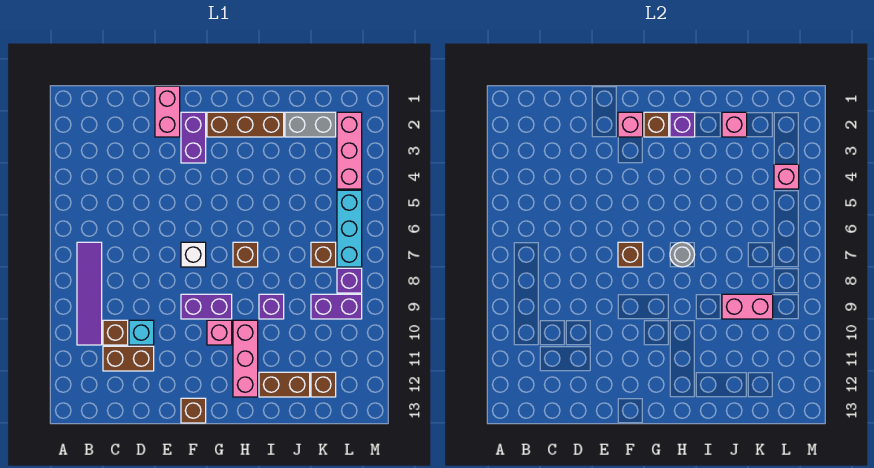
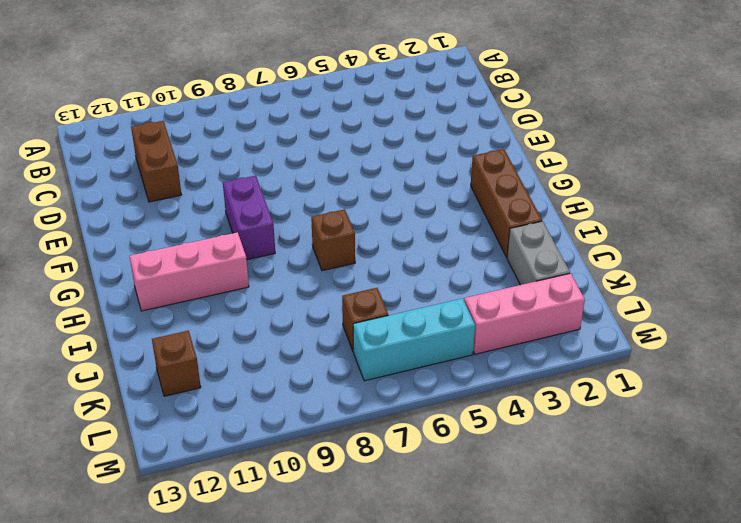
none -> purple tile B7:B10 level 1
none -> brown brick C10 level 1
none -> cyan brick D10 level 1
none -> pink brick E1:E2 level 1

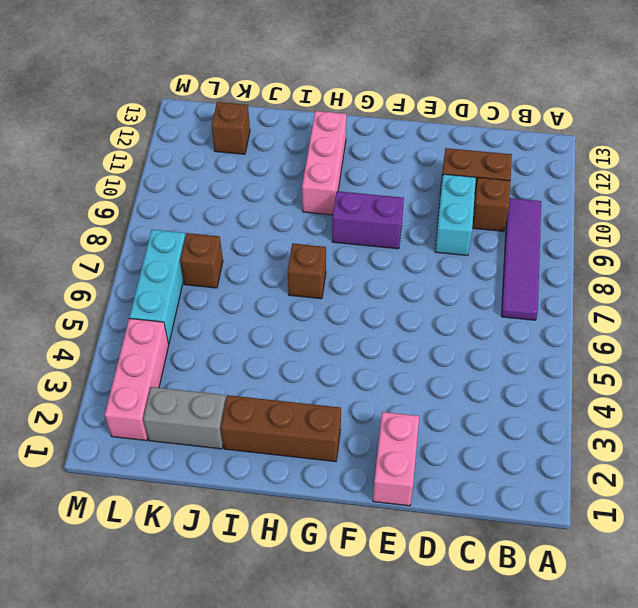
cyan brick D9:D10 level 1 -> cyan brick D10 level 1
none -> purple brick F2:F3 level 1
none -> white brick F7 level 1
none -> brown brick F13 level 1
none -> pink brick G10 level 1

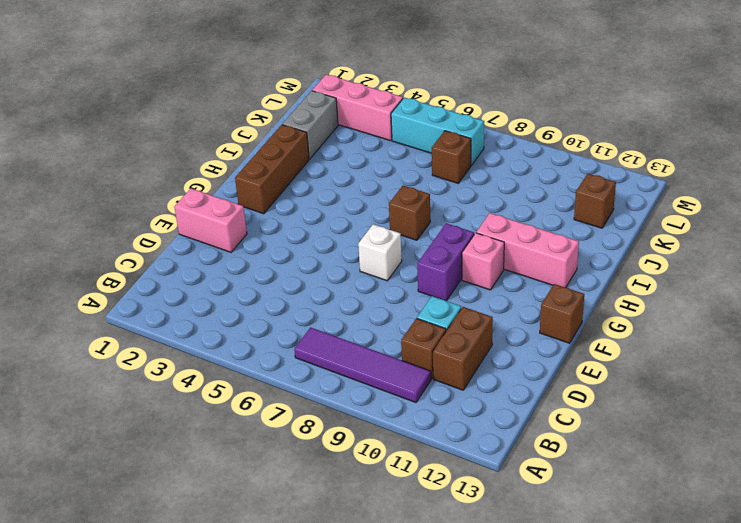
none -> purple brick F2:F3 level 1
none -> purple brick I9 level 1
none -> brown brick I12:J12 level 1
none -> purple brick K9:L9 level 1

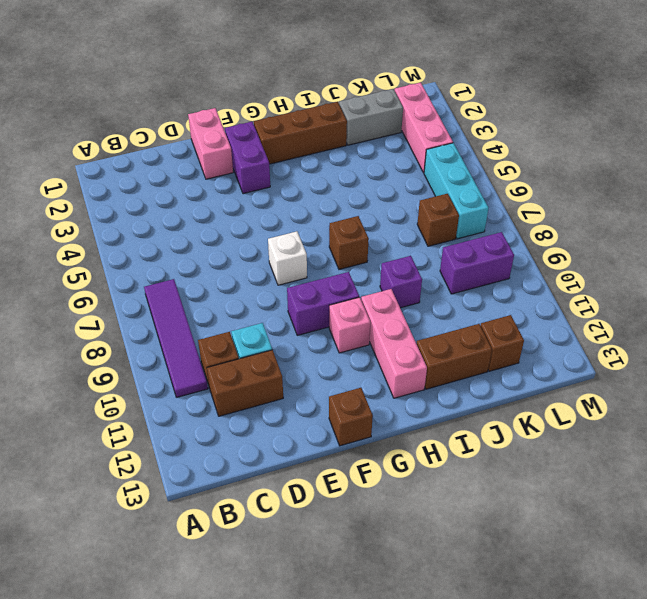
none -> purple brick L8 level 1
none -> pink brick F2 level 2
none -> brown brick F7 level 2
none -> brown brick G2 level 2

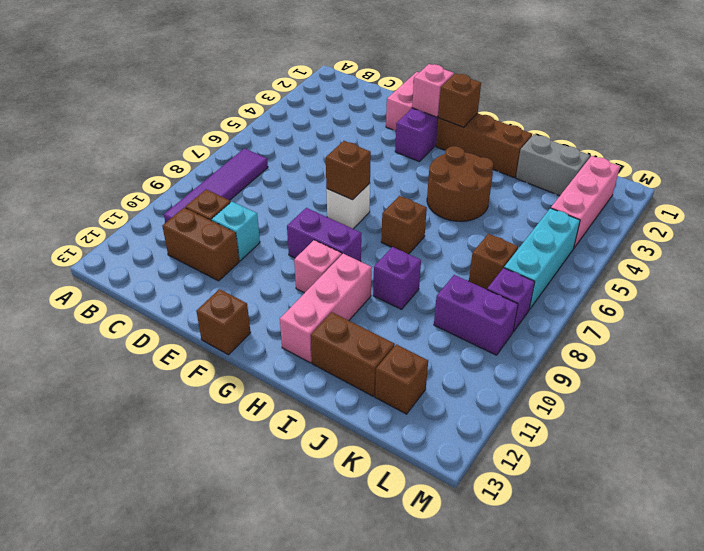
brown round brick H4:I5 level 1 -> none
none -> purple brick H2 level 2
none -> grey round brick H7 level 2
none -> pink brick J2 level 2
none -> pink brick J9:K9 level 2

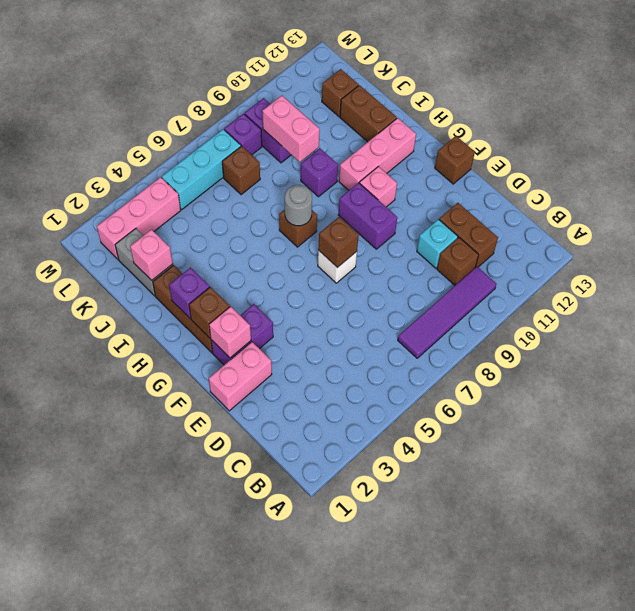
none -> pink brick L4 level 2

